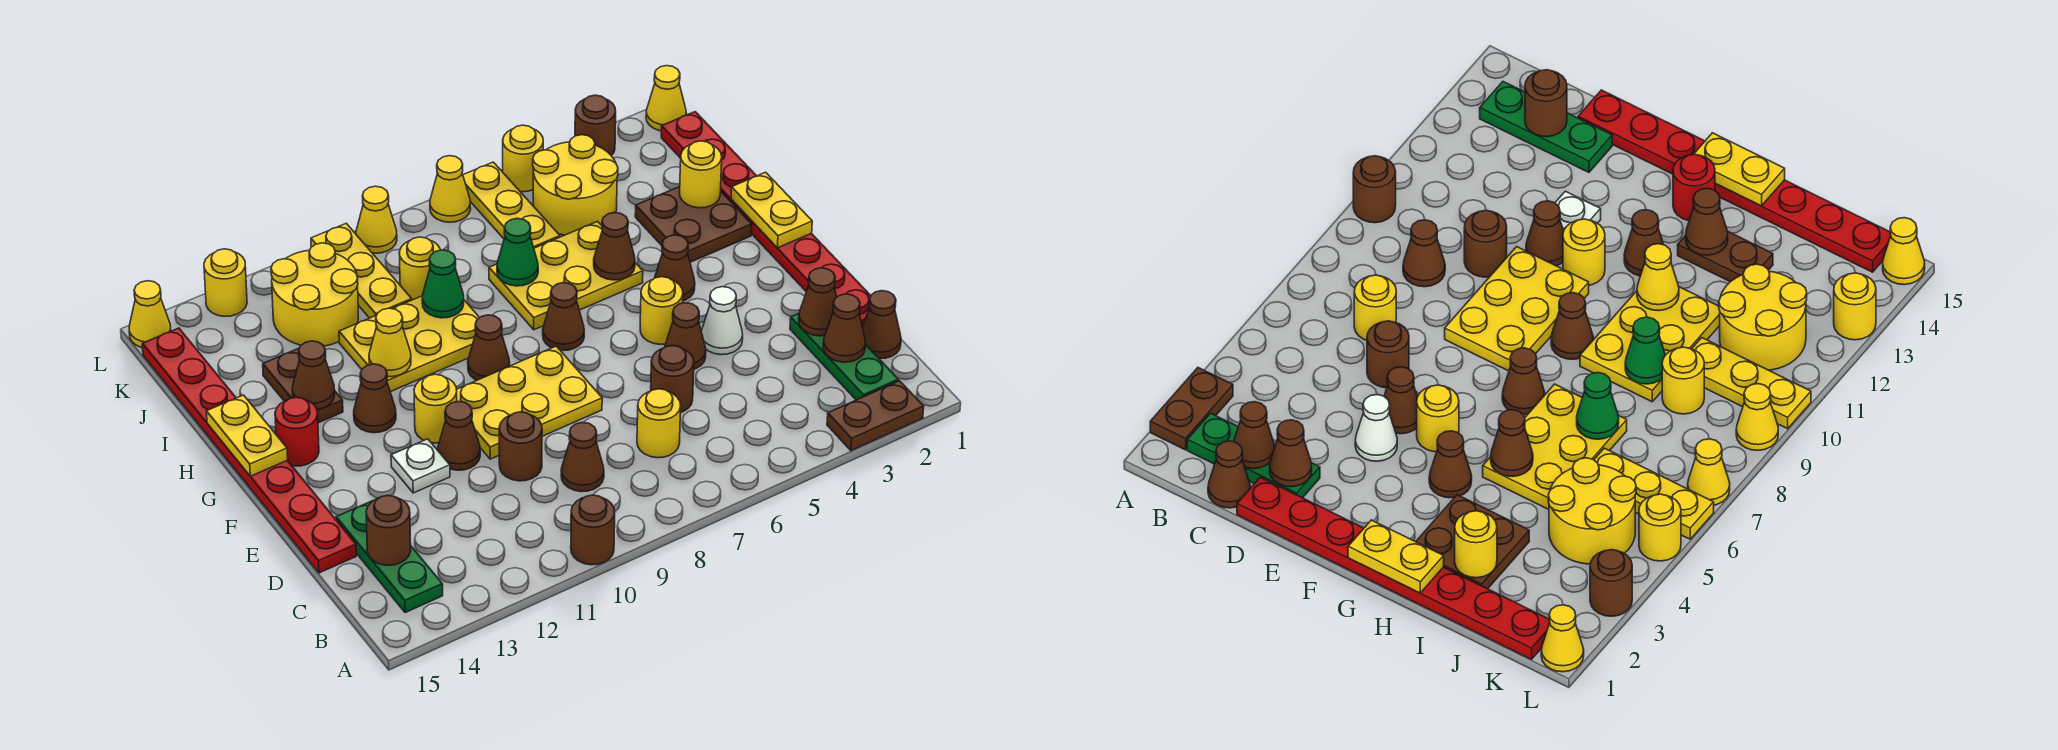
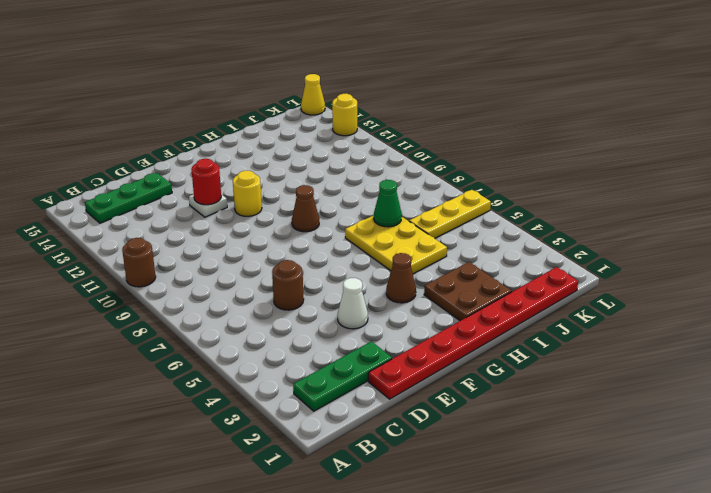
red round brick E12 level 2 -> red round brick G14 level 1
none -> brown plate A2:A3 level 1
none -> brown cone C1 level 1
none -> yellow round brick C7 level 1
none -> brown cone C9 level 1

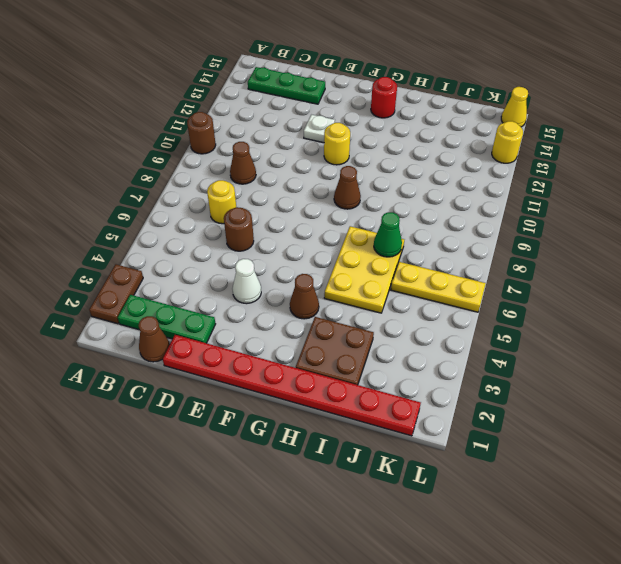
none -> brown round brick D10 level 1
none -> red plate D15:K15 level 1
none -> brown cone E5 level 1
none -> yellow plate E8:F10 level 1

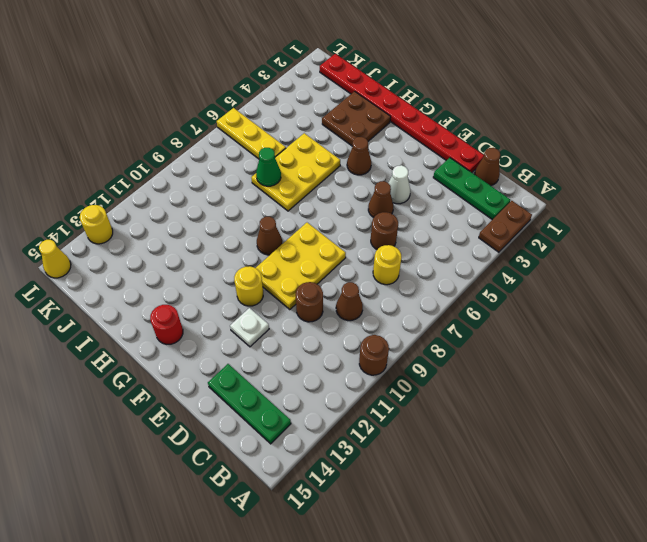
none -> red plate D15:K15 level 1
none -> brown cone E11 level 1
none -> yellow round brick F5 level 1
none -> brown cone G7 level 1

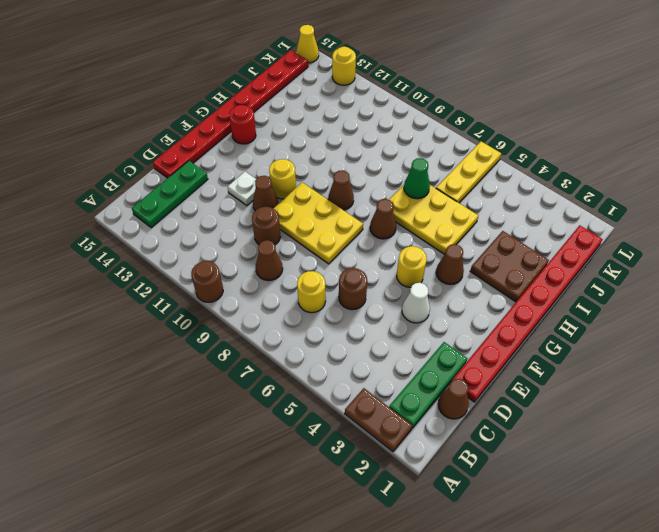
none -> brown cone E5 level 1
none -> brown cone G12 level 1
none -> yellow plate H9:I11 level 1
none -> brown plate H13:I13 level 1

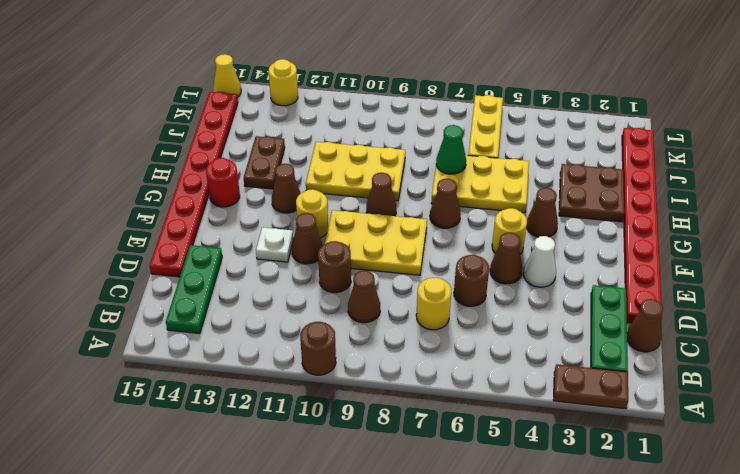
none -> yellow round brick J4:K5 level 1
none -> yellow round brick J9 level 1
none -> yellow plate J10:L10 level 1
none -> yellow round brick J11:K12 level 1

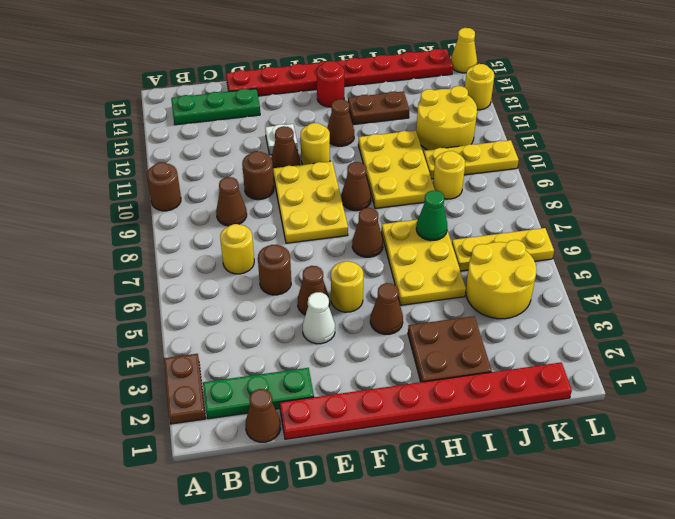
none -> yellow cone L1 level 1
none -> brown round brick L3 level 1
none -> yellow round brick L5 level 1
none -> yellow cone L7 level 1

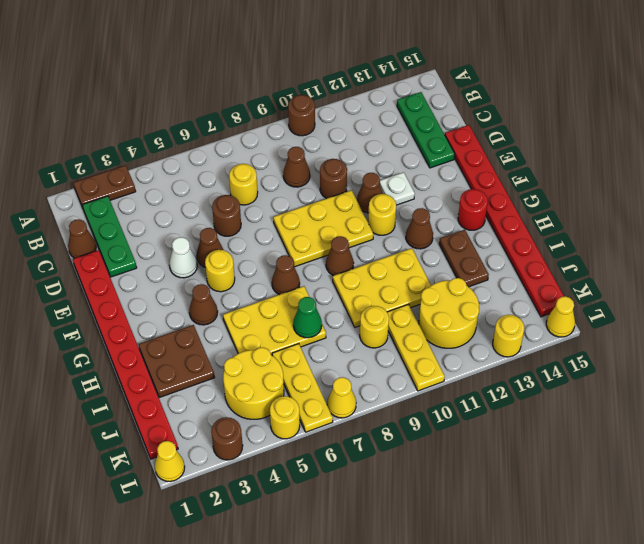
none -> yellow cone L9 level 1
none -> brown cone C2 level 2
none -> brown round brick C14 level 2
none -> brown cone D2 level 2

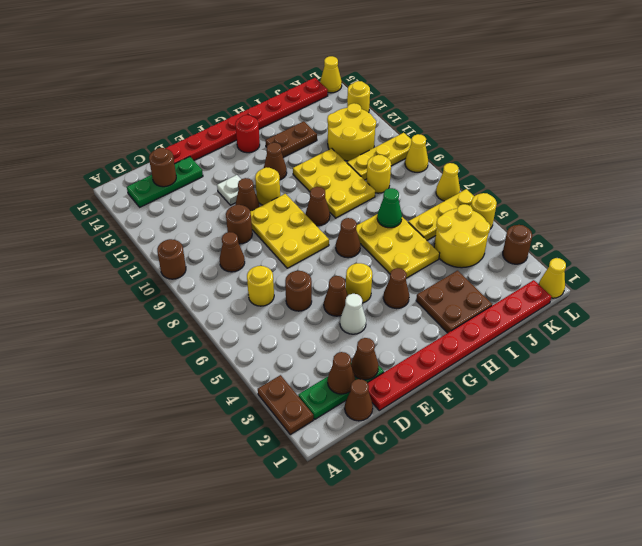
none -> yellow plate G1:H1 level 2
none -> yellow plate G15:H15 level 2
none -> brown cone H5 level 2
none -> yellow cone H11 level 2

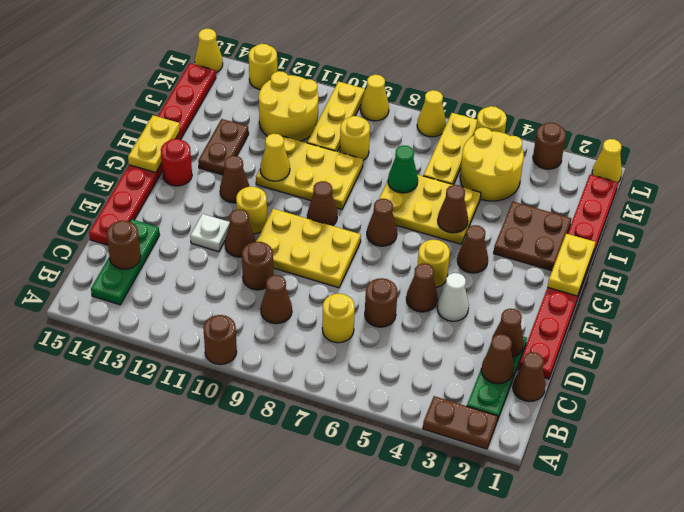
none -> brown cone H13 level 2
none -> yellow round brick I2 level 2
none -> green cone I9 level 2

